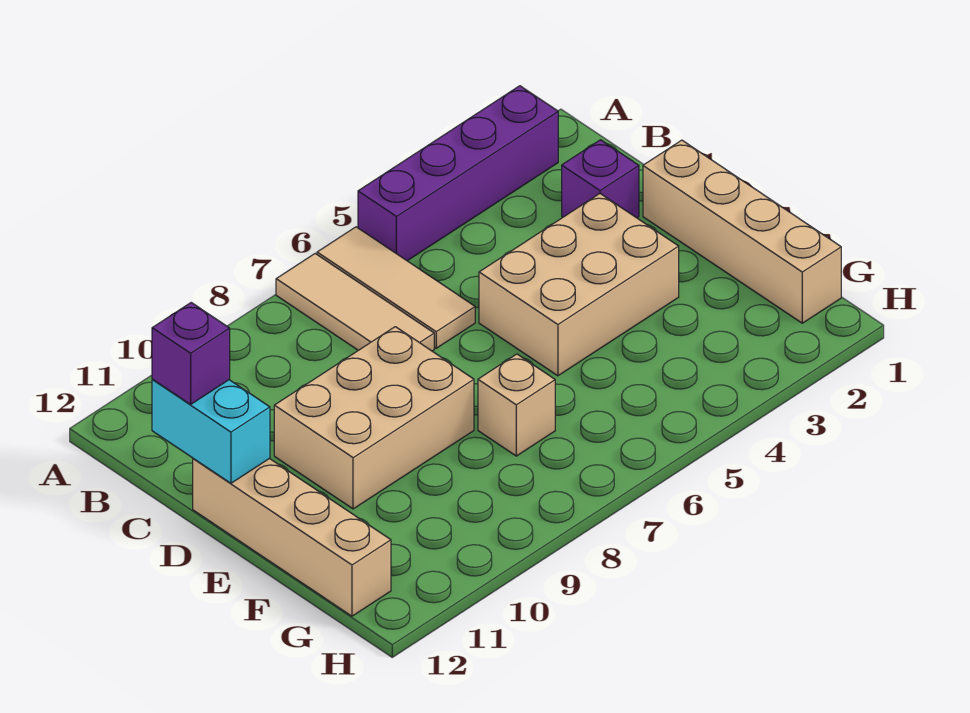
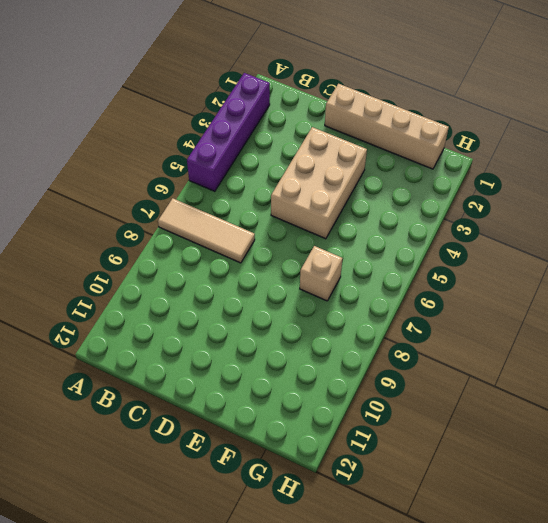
none -> tan tile A6:C6 level 1
none -> purple brick C2 level 1

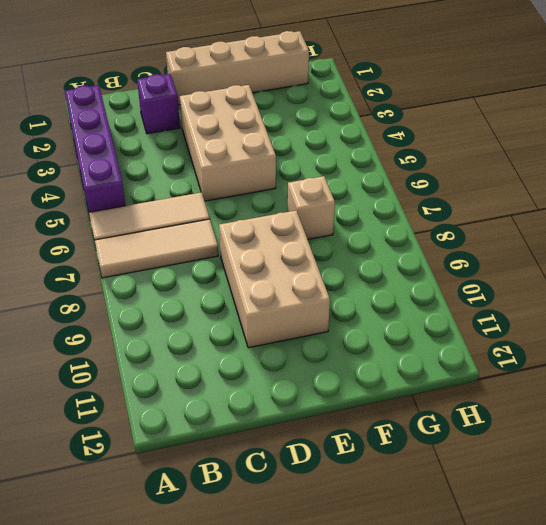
none -> tan brick D12:G12 level 1
none -> cyan brick C12:D12 level 2

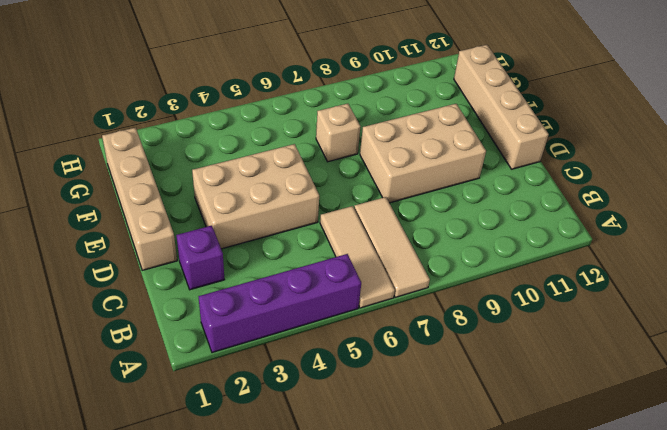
none -> cyan brick C12:D12 level 2
none -> purple brick C12 level 3

